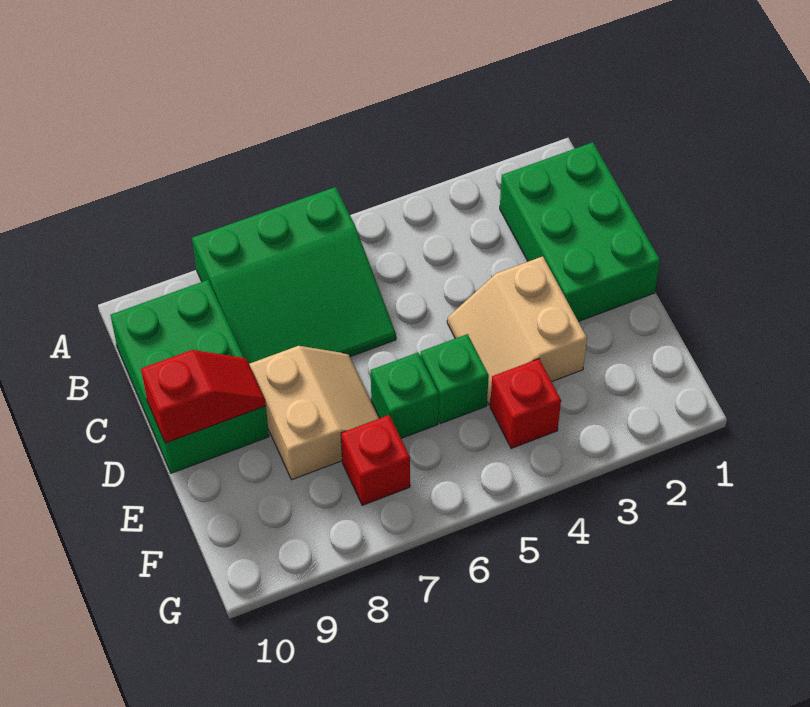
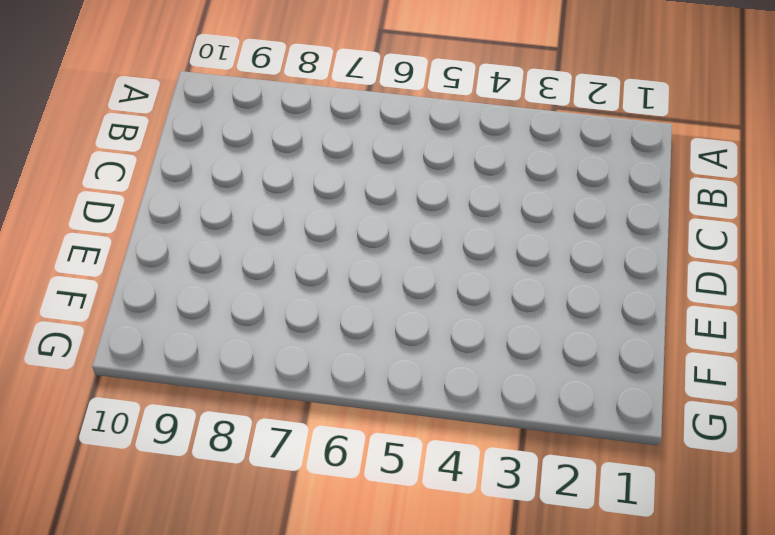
none -> green slope A6:C8 level 1 top A
none -> green brick B1:D2 level 1

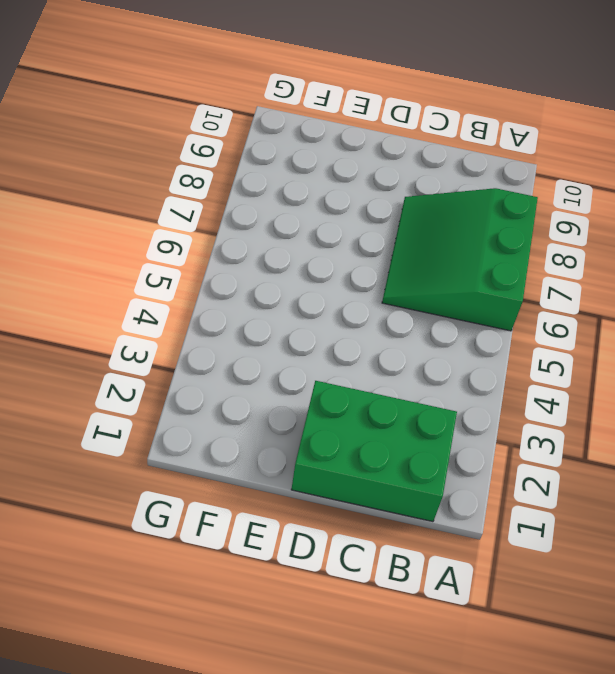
none -> green brick B9:D10 level 1
none -> tan slope D3:E4 level 1 top 3

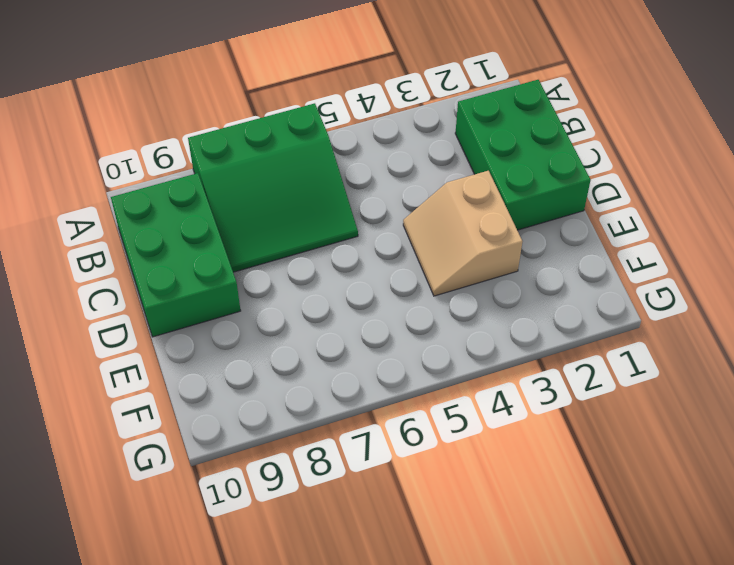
none -> tan slope D7:E8 level 1 top 8
none -> green brick E5 level 1

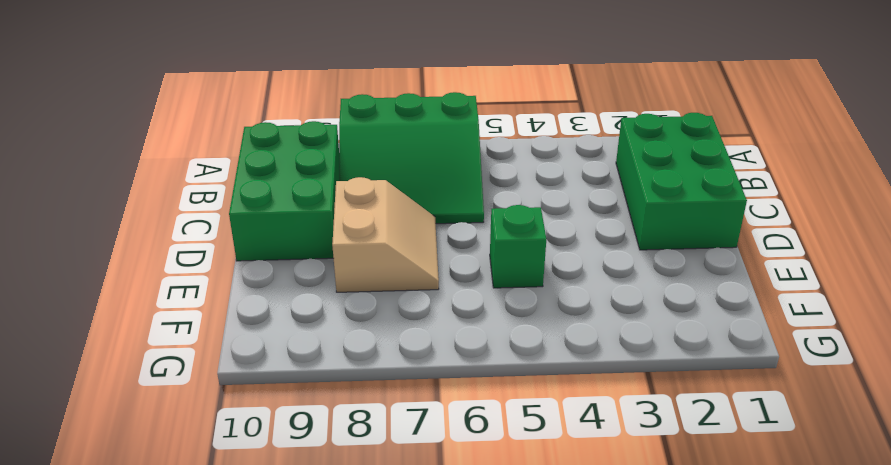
none -> tan slope D3:E4 level 1 top 3
none -> green brick E6 level 1

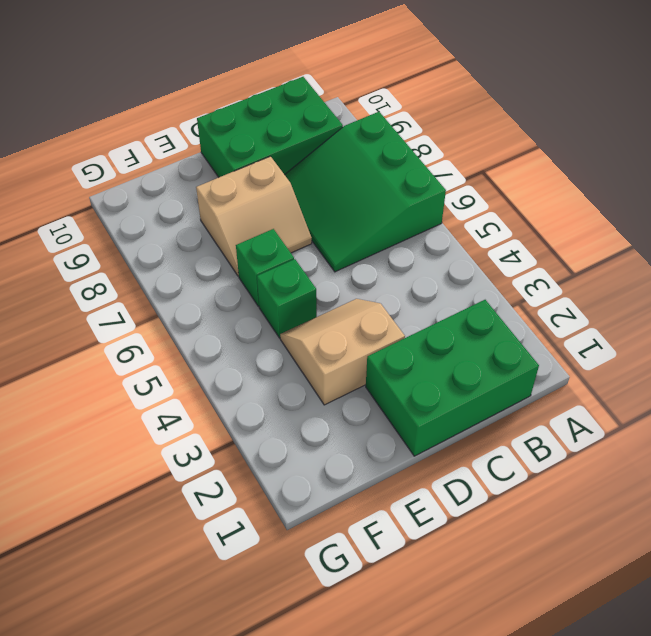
none -> red brick F4 level 1
none -> red brick F7 level 1

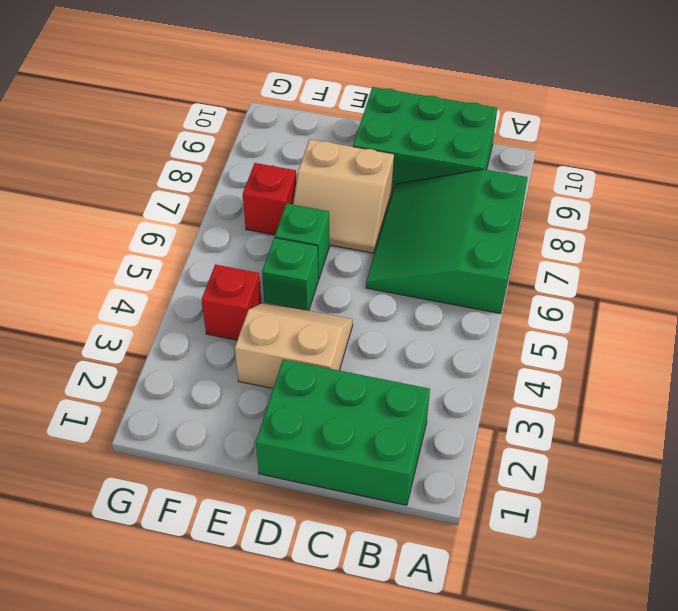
none -> red slope D9:D10 level 2 top 10

